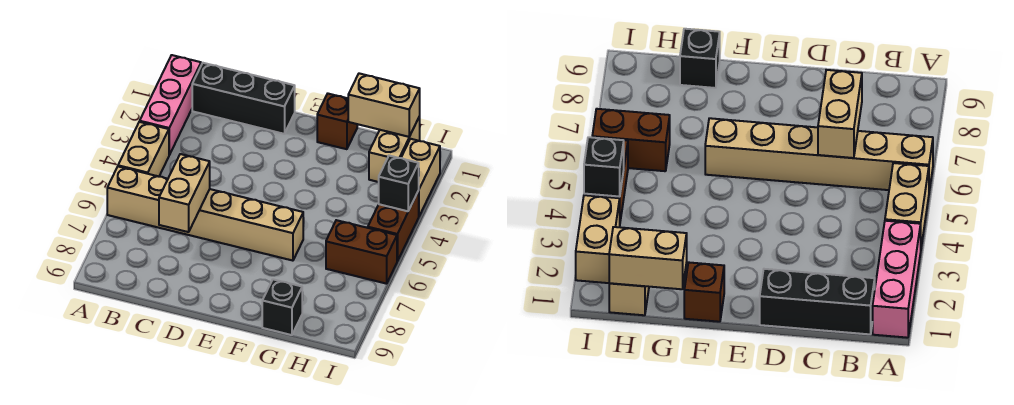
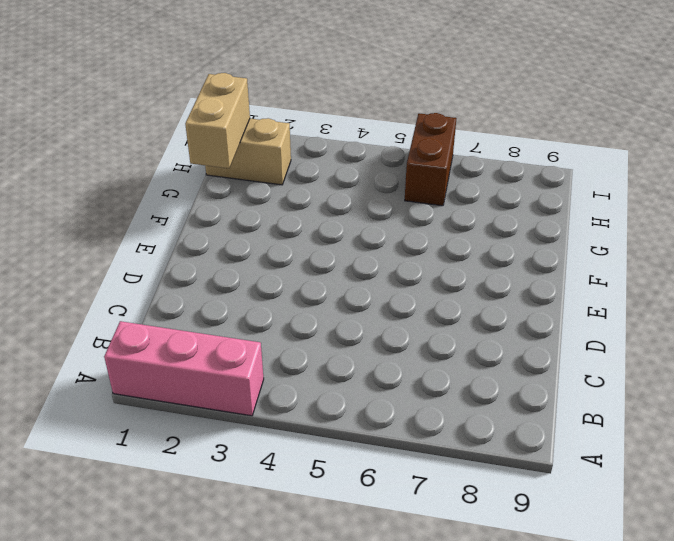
none -> tan brick A4:A5 level 1
none -> tan brick A6:F6 level 1
none -> black brick B1:D1 level 1

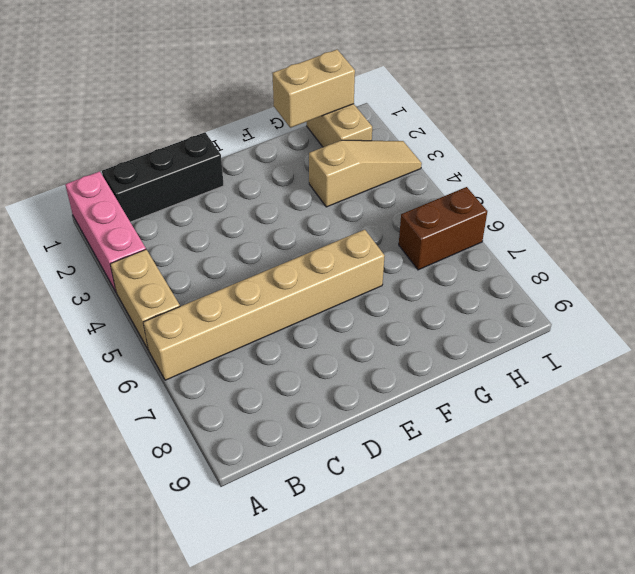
tan slope G3:I3 level 1 top G -> tan brick I2:I3 level 1
none -> brown brick F1 level 1
none -> black brick G9 level 1
none -> brown brick I4:I5 level 1

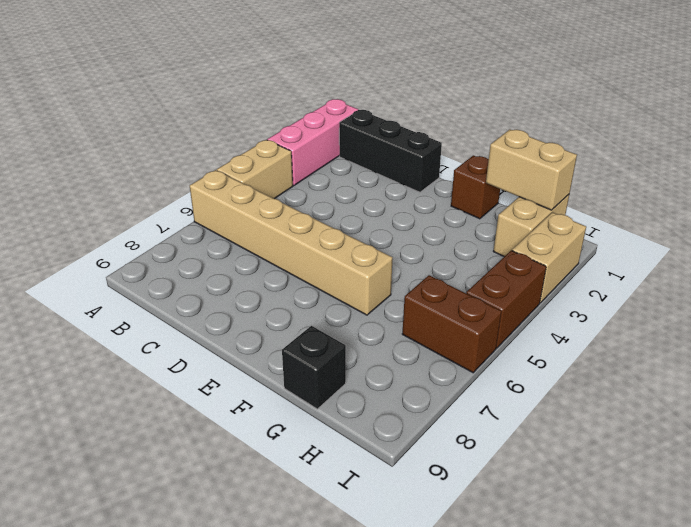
none -> tan brick C6:C7 level 2
none -> black brick I4 level 2

